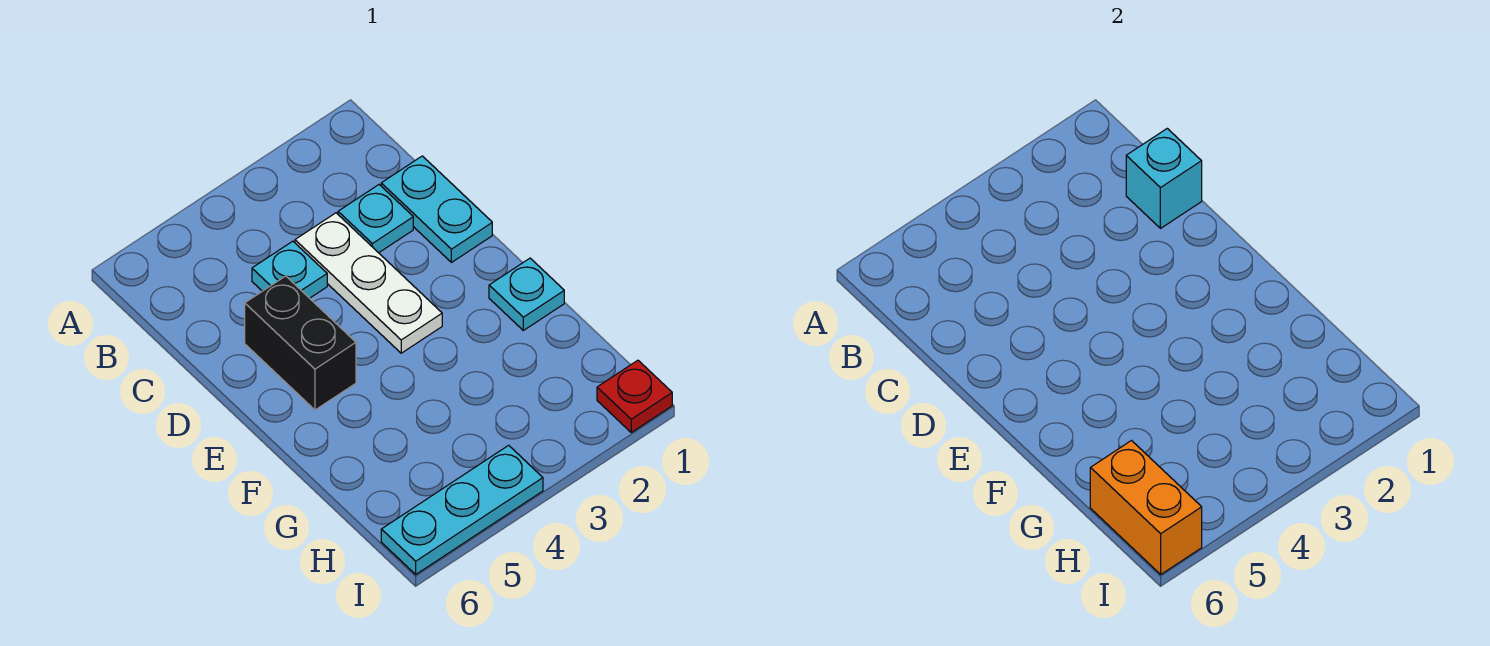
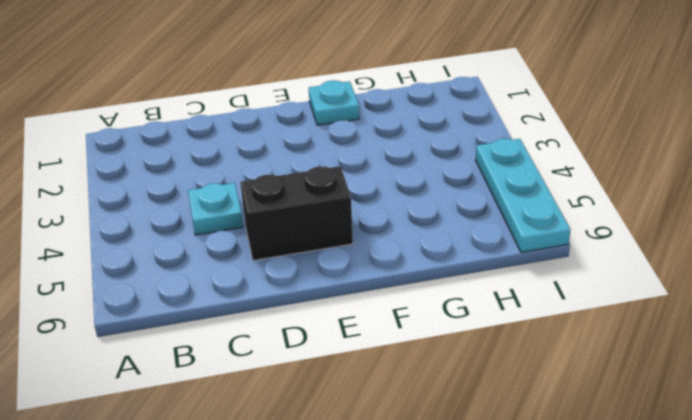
none -> cyan plate C1:D1 level 1
none -> cyan plate C2 level 1

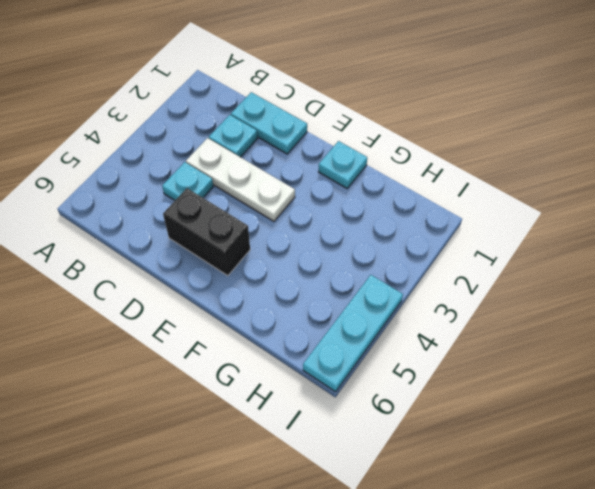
none -> red plate I1 level 1
none -> cyan brick C1 level 2

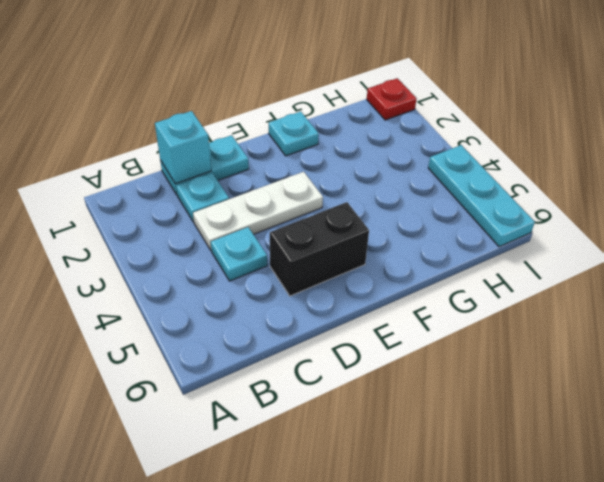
none -> orange brick H6:I6 level 2

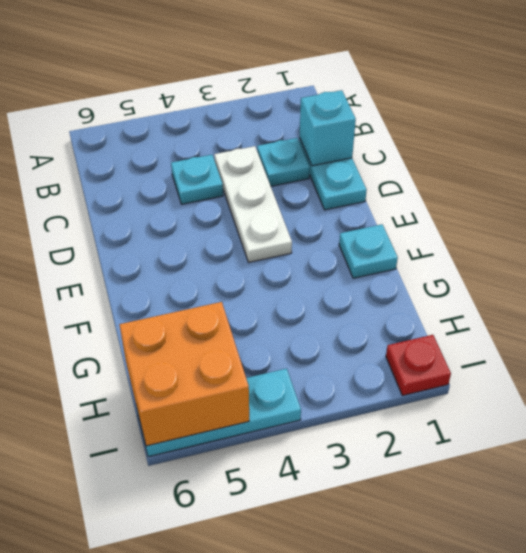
orange brick H5:I6 level 2 -> orange brick H6:I6 level 2
none -> black brick D5:E5 level 1

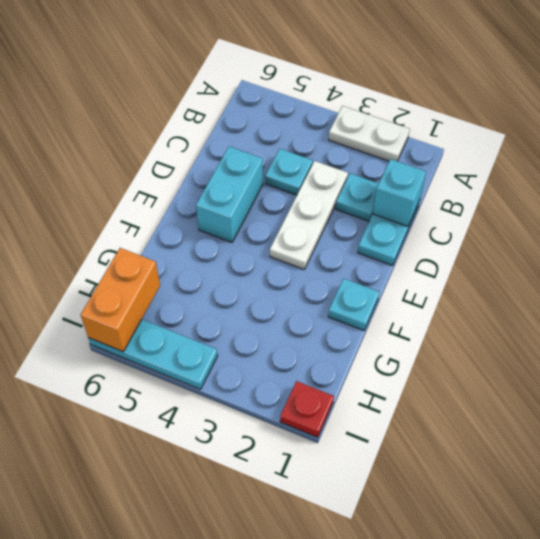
white plate A2:A3 level 1 -> none
cyan brick D5:E5 level 1 -> black brick D5:E5 level 1

